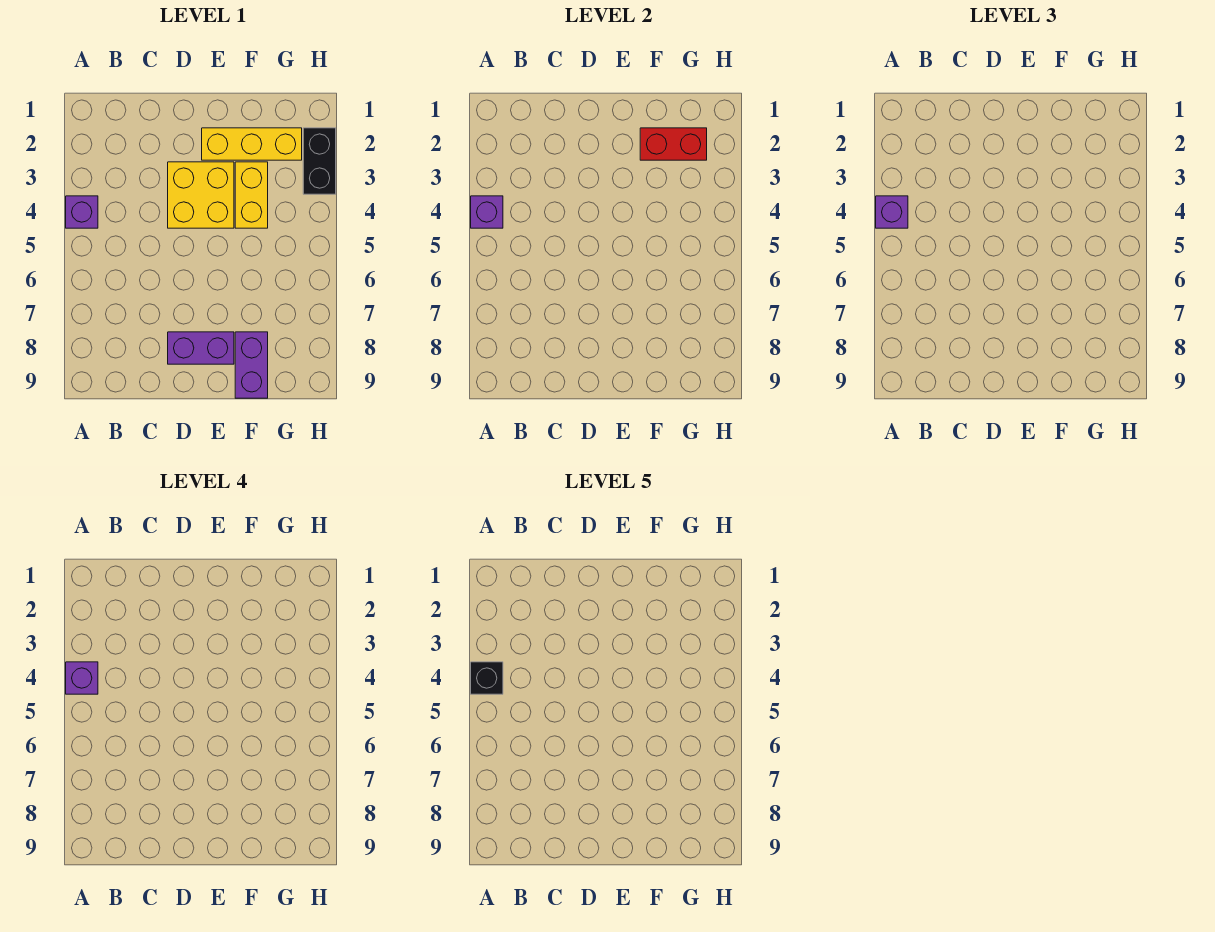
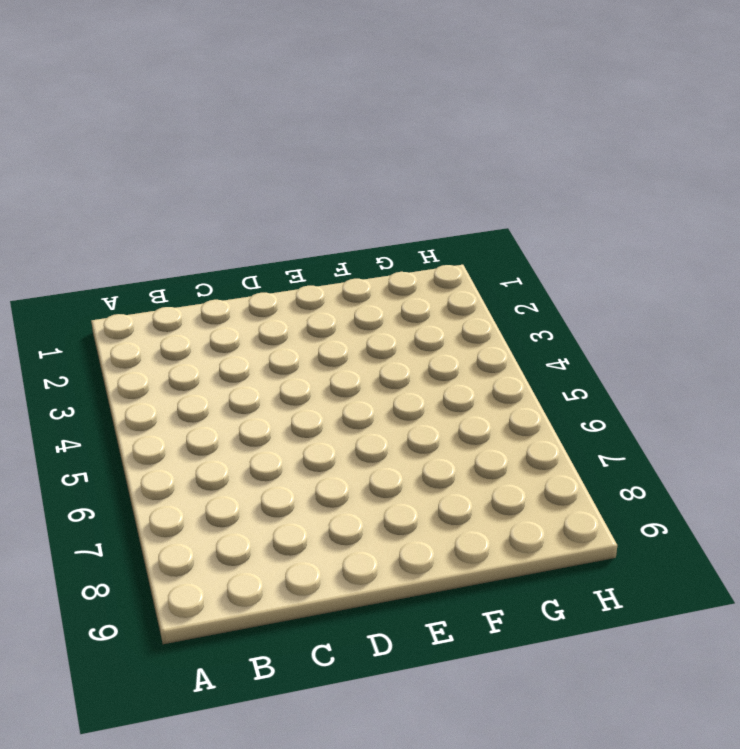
none -> purple brick A4 level 1
none -> yellow brick D3:E4 level 1
none -> purple brick D8:E8 level 1

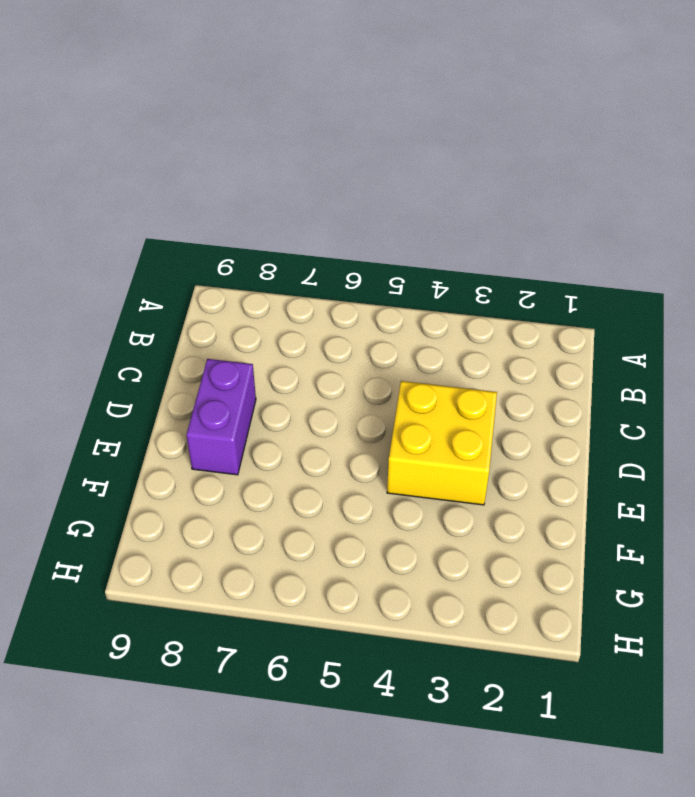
none -> purple brick A4 level 1
none -> yellow brick E2:G2 level 1
none -> yellow brick F3:F4 level 1

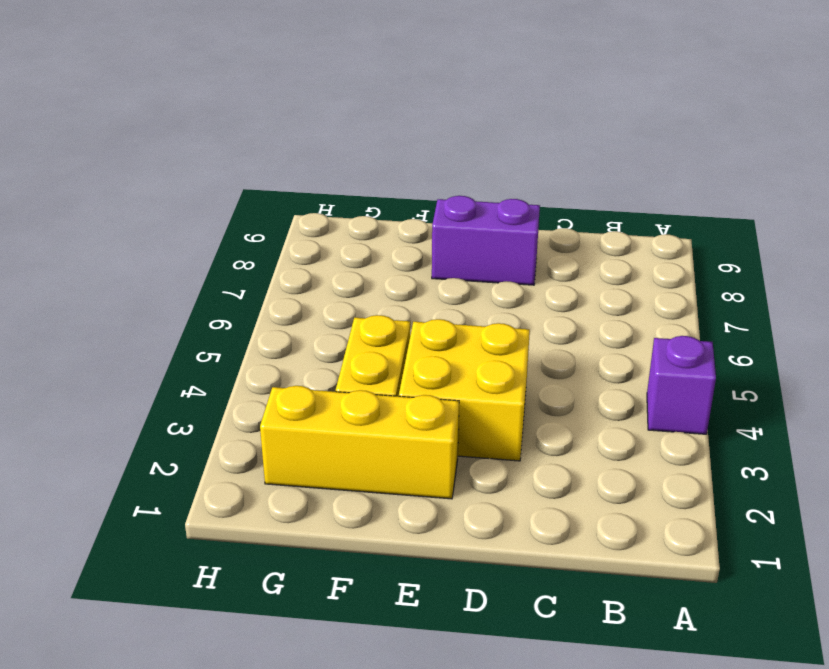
none -> purple brick F8:F9 level 1
none -> black brick H2:H3 level 1
none -> purple brick A4 level 2

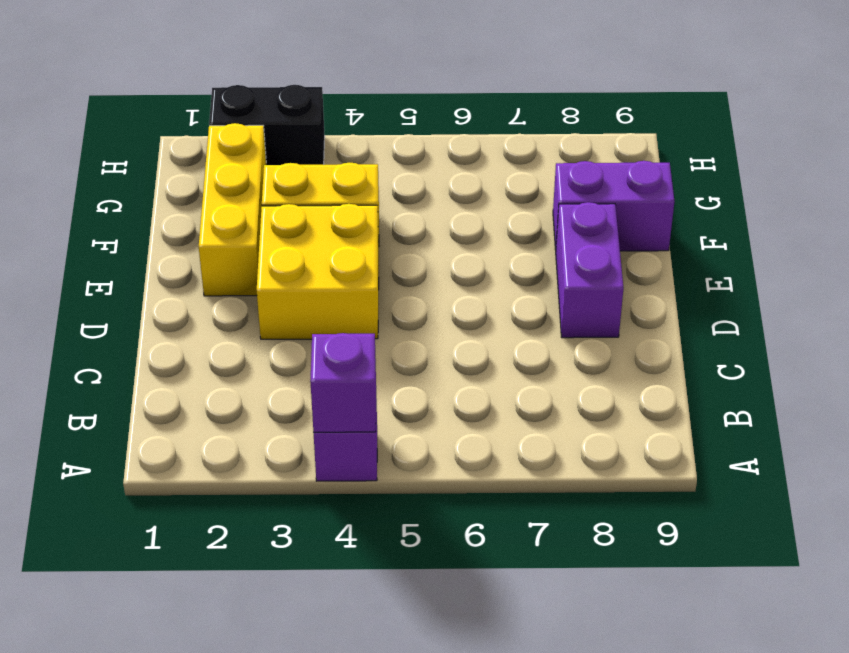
none -> red brick F2:G2 level 2
none -> purple brick A4 level 3
none -> purple brick A4 level 4

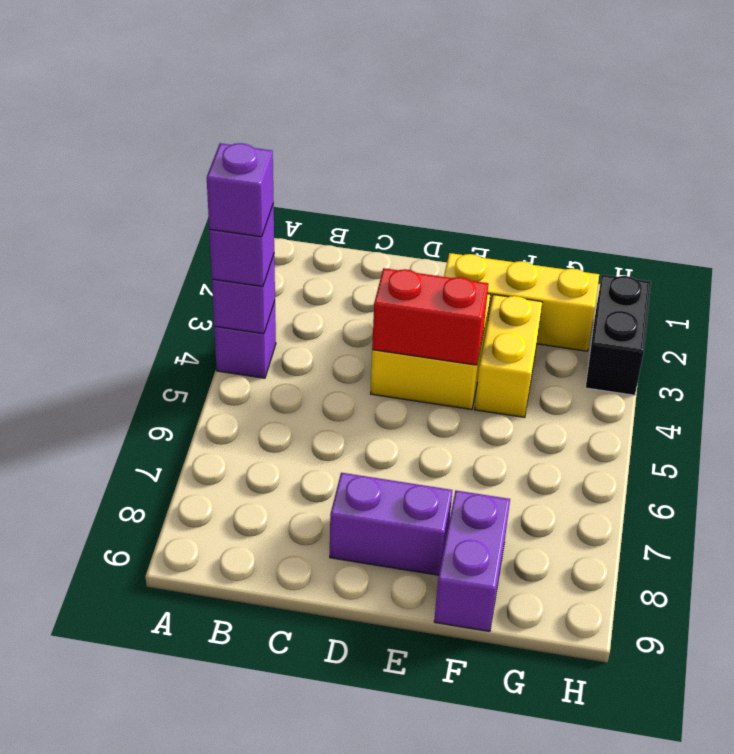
red brick D4:E4 level 2 -> red brick F2:G2 level 2
none -> black brick A4 level 5

